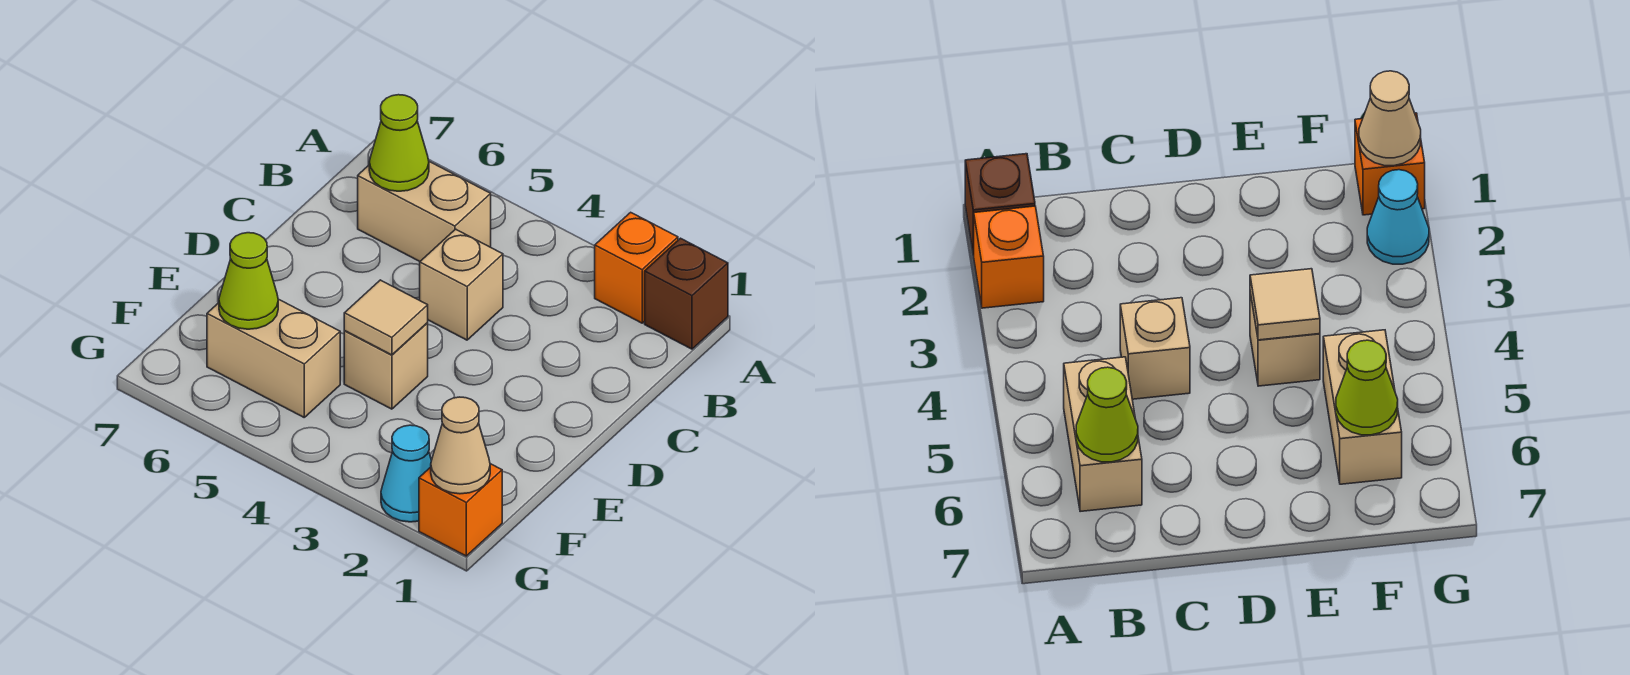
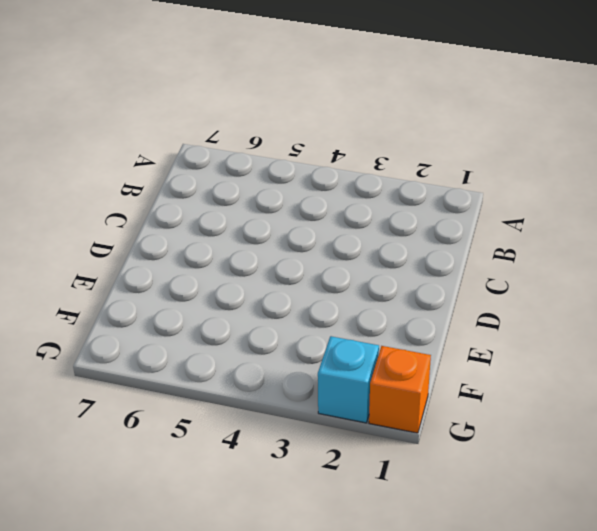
cyan brick G2 level 1 -> cyan cone G2 level 1
none -> brown brick A1 level 1
none -> orange brick A2 level 1
none -> tan brick B5:B6 level 1

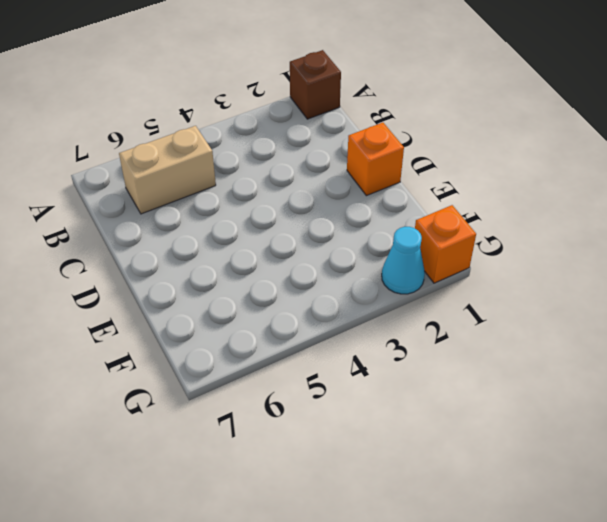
orange brick D1 level 1 -> orange brick A2 level 1
none -> tan brick C4 level 1
none -> tan brick E4 level 1
none -> tan brick F5:F6 level 1

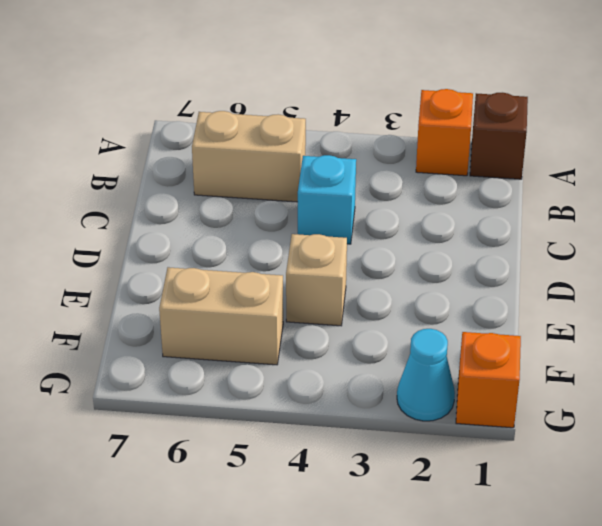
cyan brick C4 level 1 -> tan brick C4 level 1
none -> lime cone B6 level 2
none -> tan tile E4 level 2
none -> lime cone F6 level 2

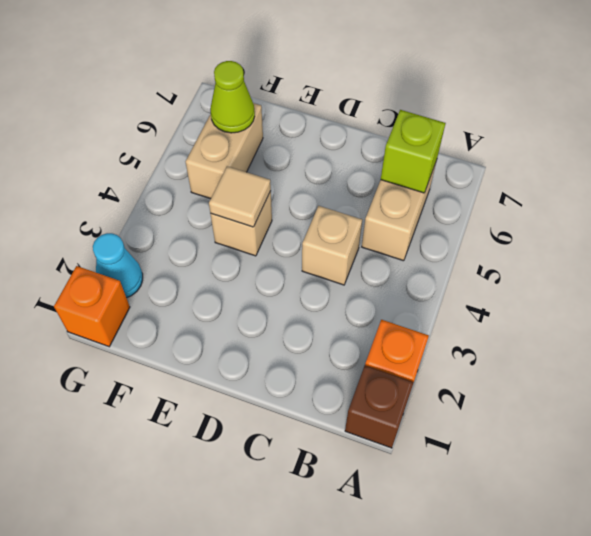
lime brick B6 level 2 -> lime cone B6 level 2
none -> tan cone G1 level 2

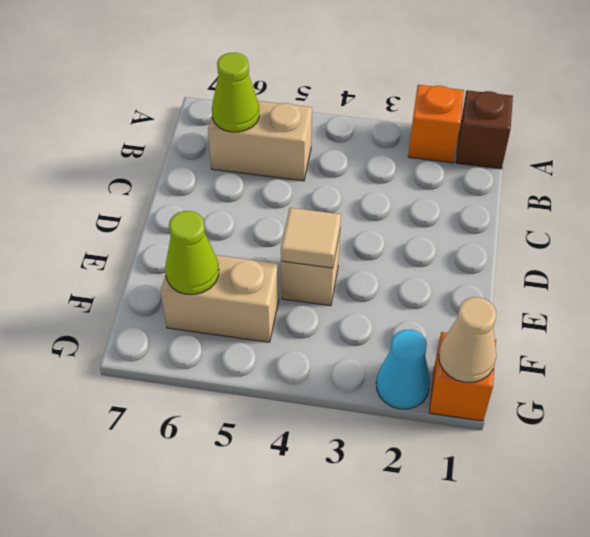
none -> tan brick C4 level 1

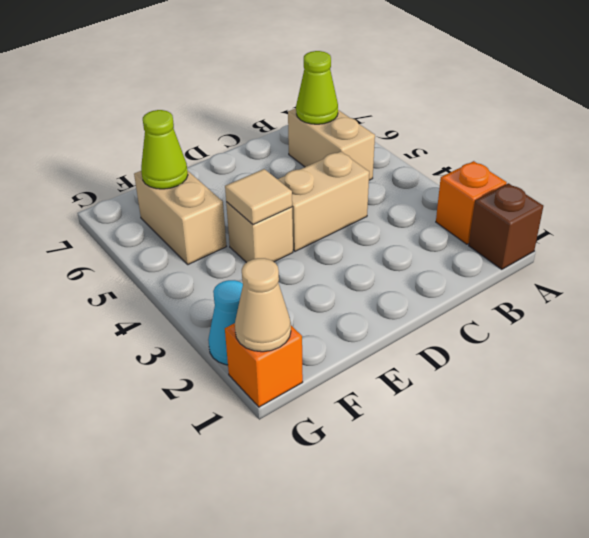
tan brick C4:D4 level 1 -> tan brick C4 level 1

